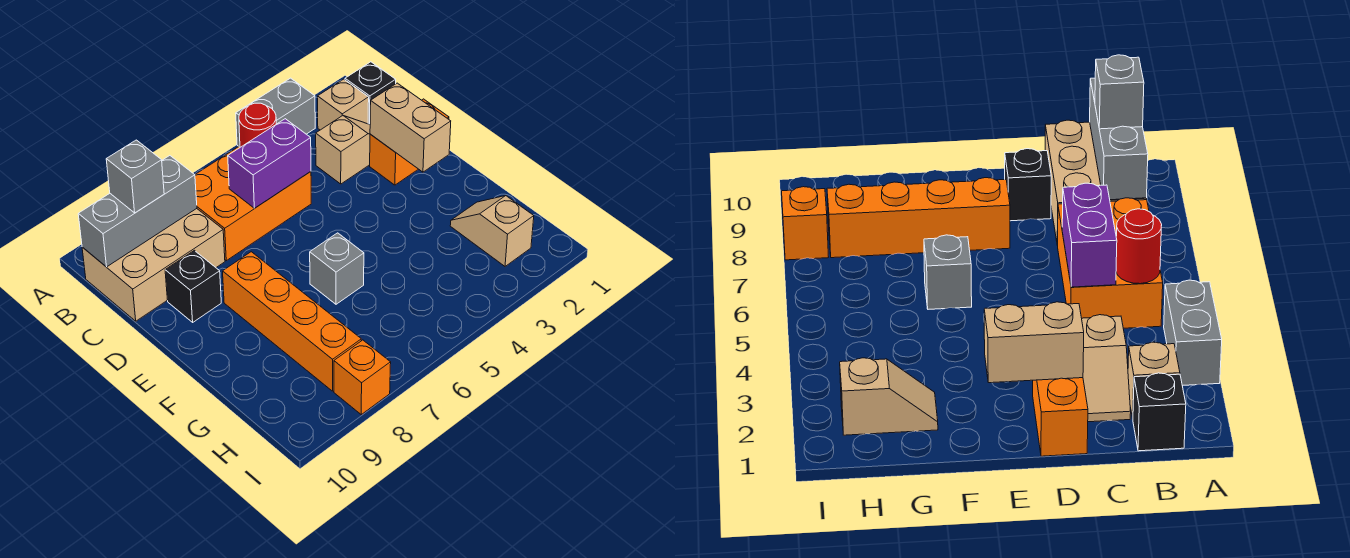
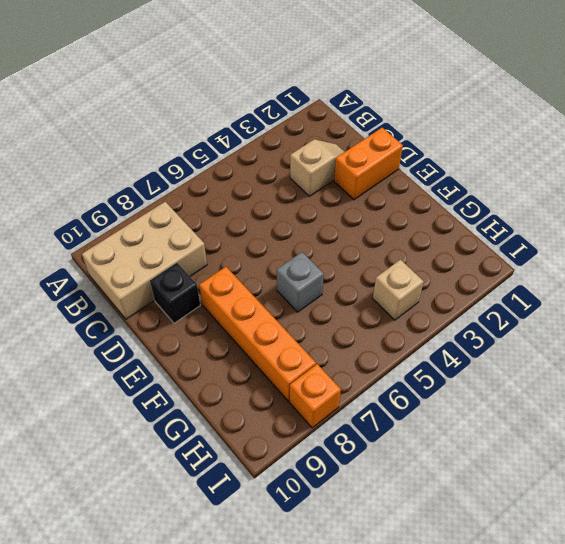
tan brick H4 level 1 -> tan brick B2 level 1
none -> grey brick A3:A4 level 1
none -> black brick B1 level 1
none -> orange brick B5:C7 level 1

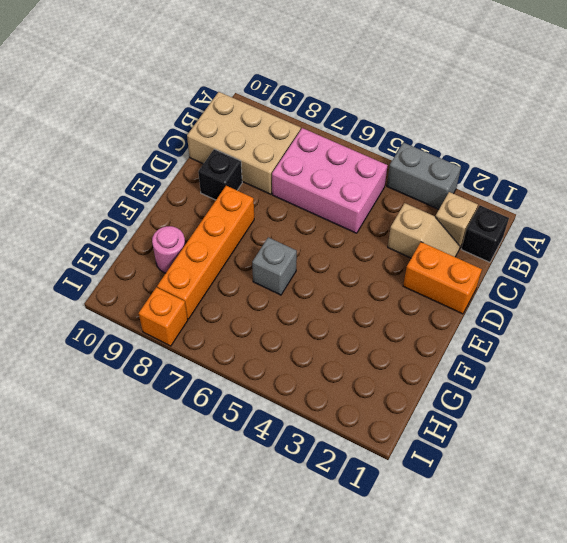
pink brick B5:C7 level 1 -> orange brick B5:C7 level 1
pink round brick G9 level 1 -> none
none -> tan slope G2:H2 level 1 top H
none -> red round brick B5 level 2
none -> grey brick B8:B10 level 2

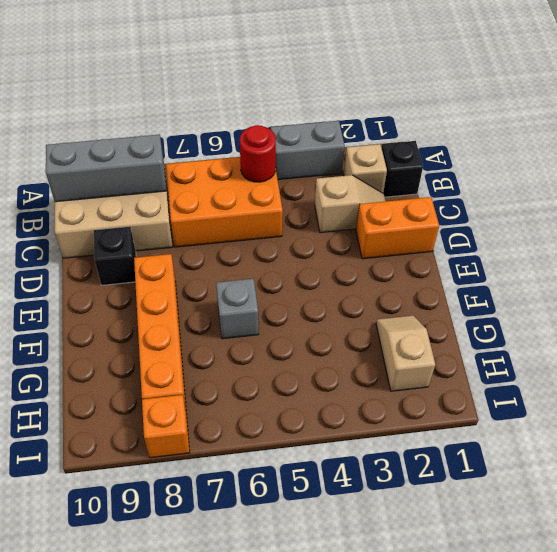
none -> purple brick C5:C6 level 2
none -> tan brick D2:E2 level 2
none -> grey brick B9 level 3

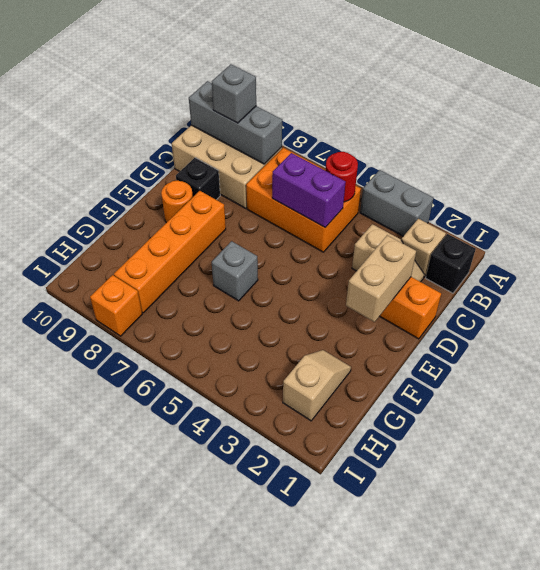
orange round brick E9 level 1 -> none

